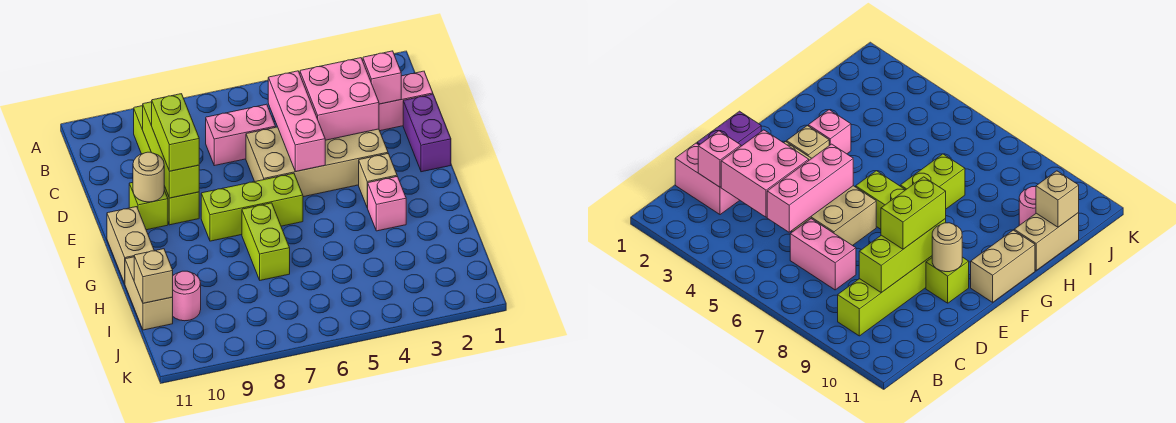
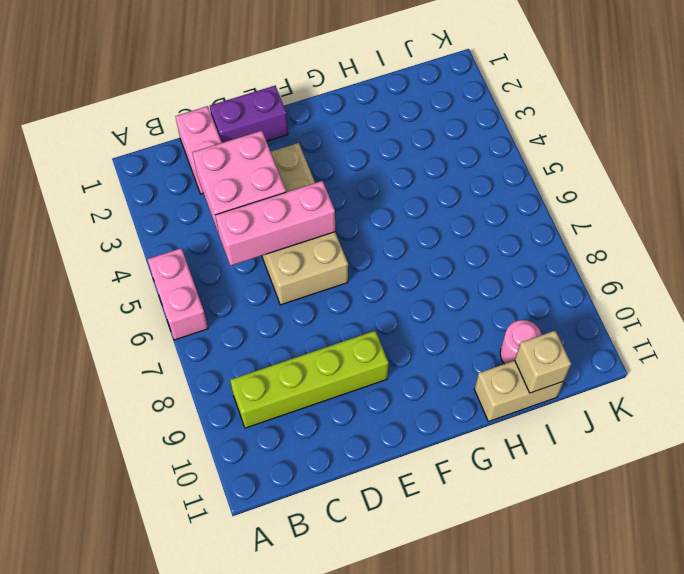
pink brick A5:A6 level 1 -> pink brick C6:C7 level 1
none -> lime brick E10 level 1
none -> tan brick F3 level 1
none -> lime brick F6:F8 level 1

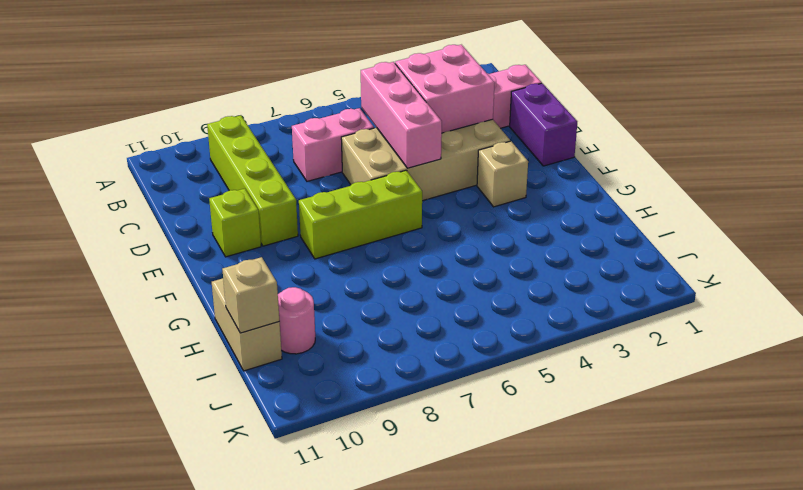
none -> tan brick F11:G11 level 1
none -> pink brick G3 level 1
none -> lime brick G7:H7 level 1

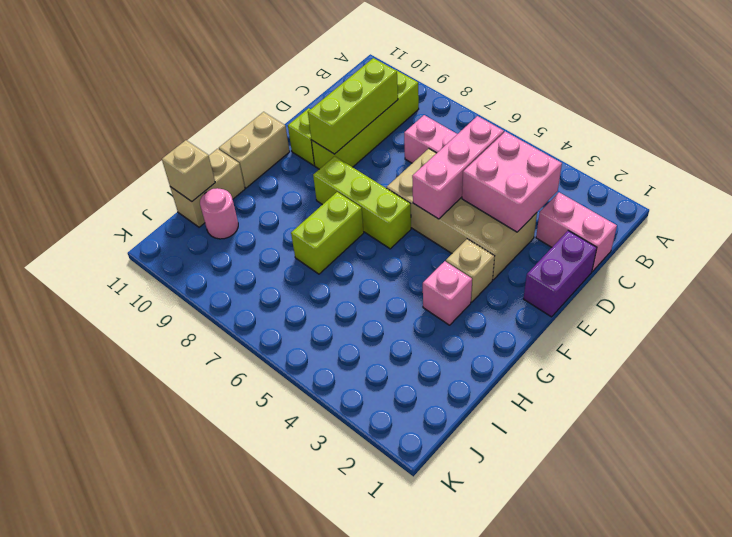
none -> pink brick C2 level 2
none -> tan round brick E10 level 2
none -> lime brick D9:E9 level 3

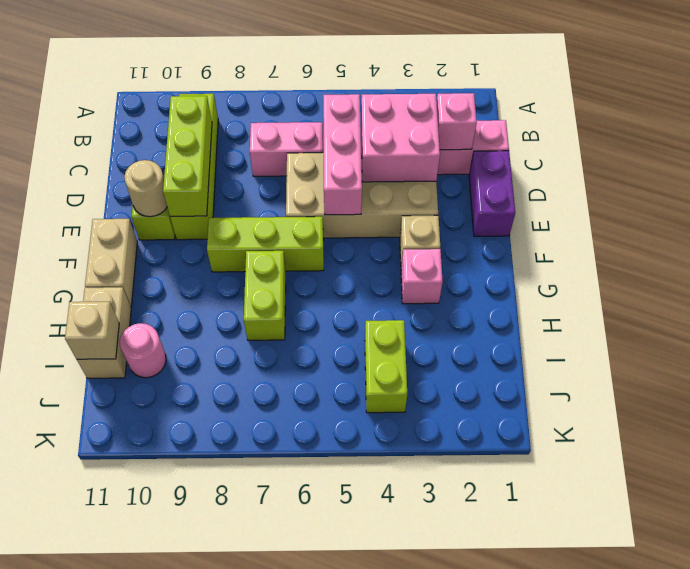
lime brick I4:J4 level 1 -> lime brick D9:E9 level 3

